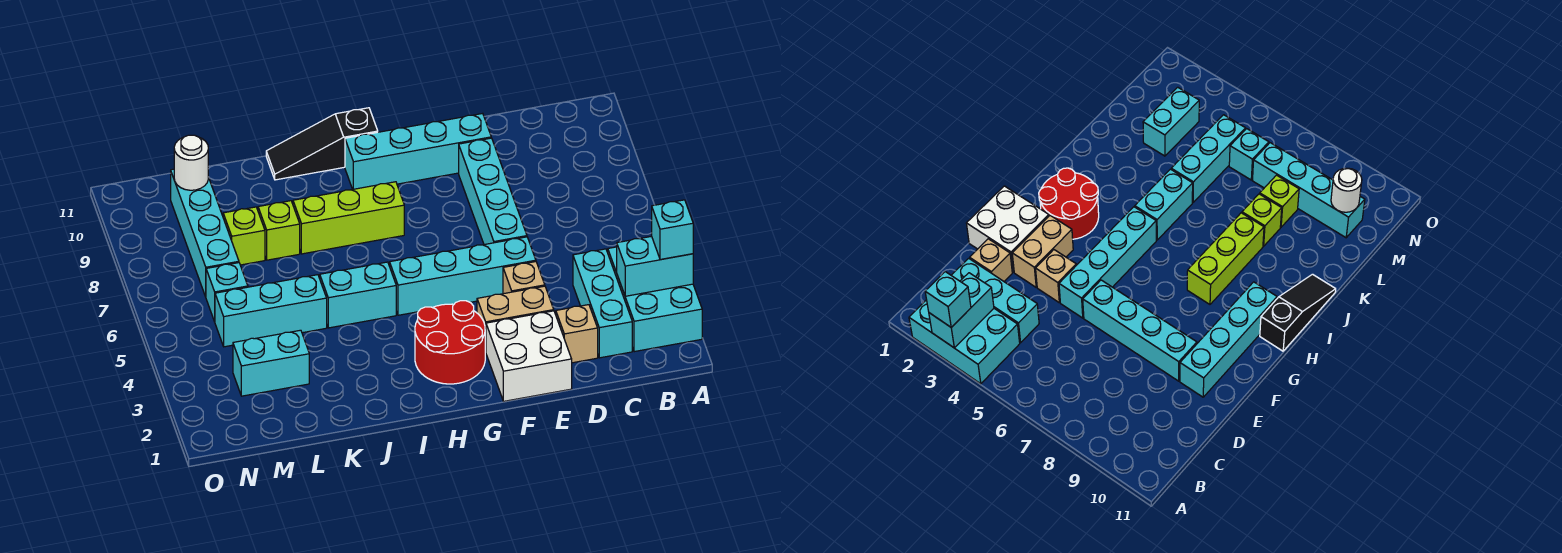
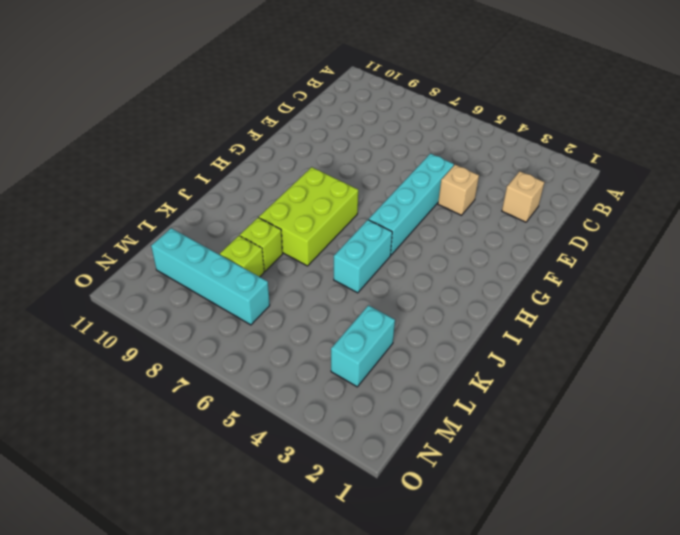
lime brick H7:J8 level 1 -> lime brick H8:J8 level 1
none -> cyan brick A2:B4 level 1
none -> cyan brick C2:C4 level 1
none -> white brick E1:F2 level 1

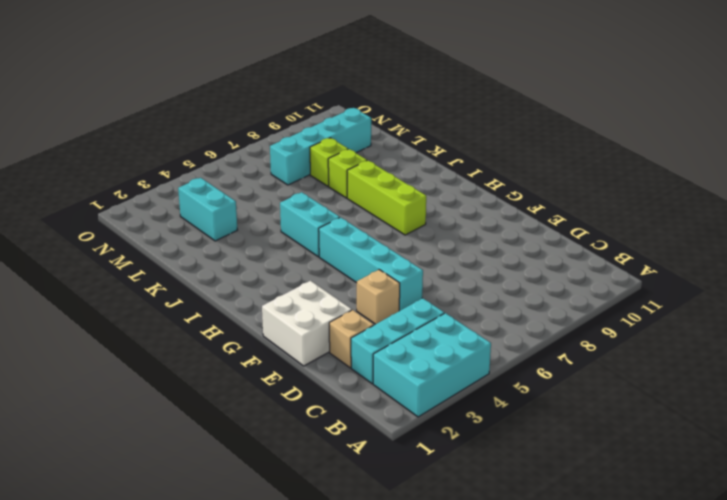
none -> tan brick E3:F3 level 1
none -> cyan brick E6:E9 level 1
none -> cyan brick E10:H10 level 1

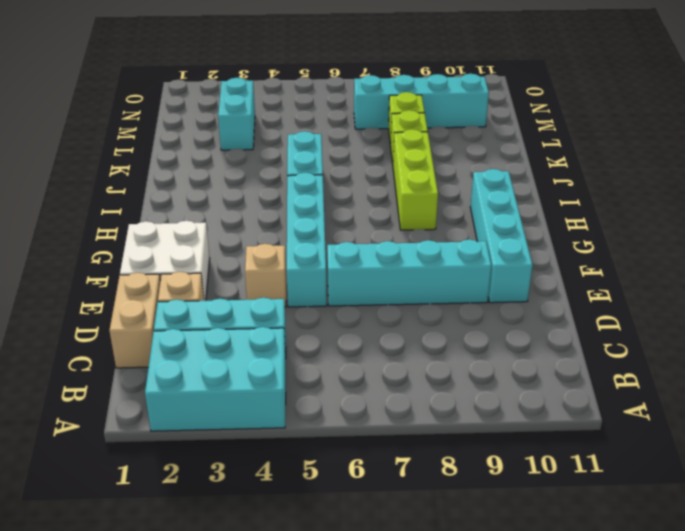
tan brick C1:D1 level 1 -> tan brick E3:F3 level 1
none -> red round brick G2:H3 level 1
none -> black slope H11:J11 level 1 top H
none -> cyan brick K5:M5 level 1

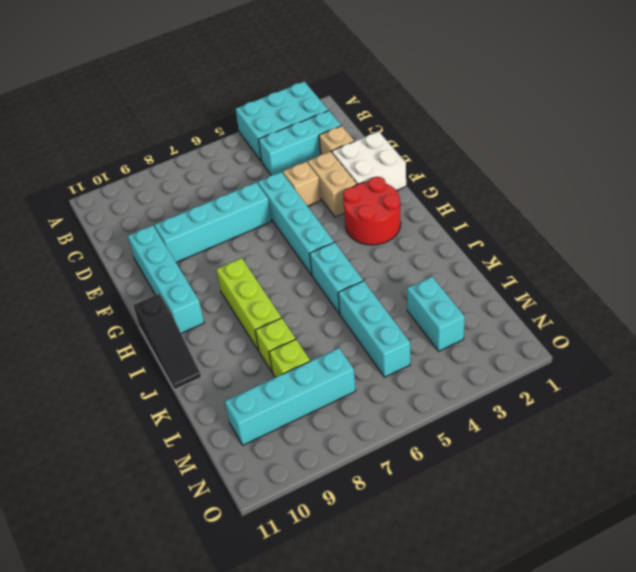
none -> cyan brick M6 level 1
none -> cyan brick A3:B3 level 2
none -> white round brick M10 level 2

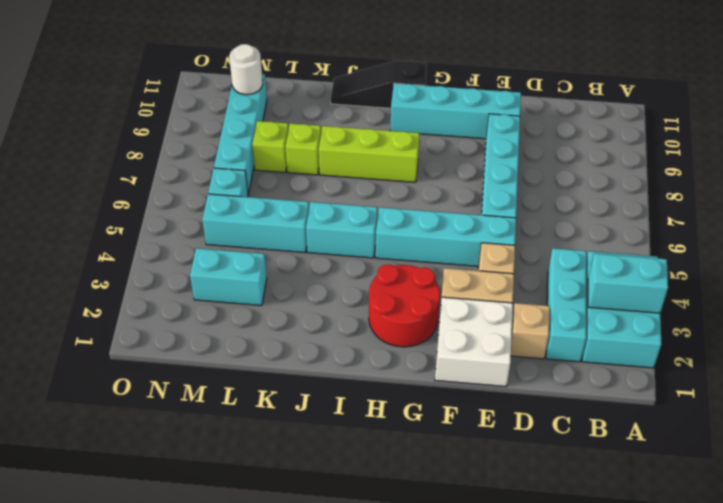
none -> cyan brick A3 level 3

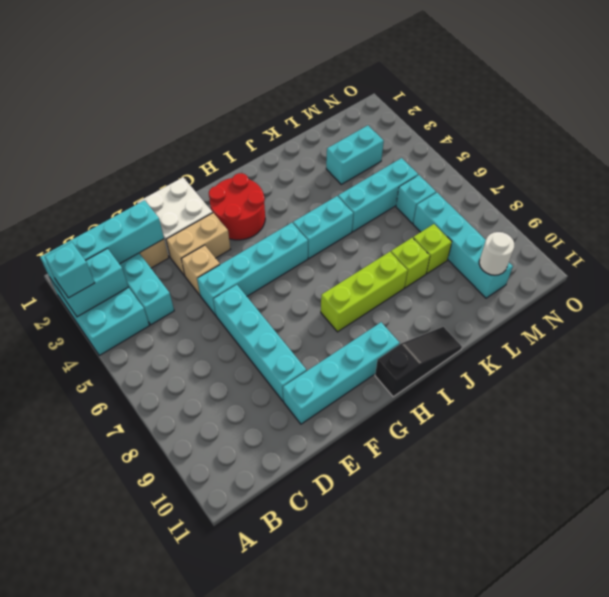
cyan brick A2:D2 level 2 -> none

